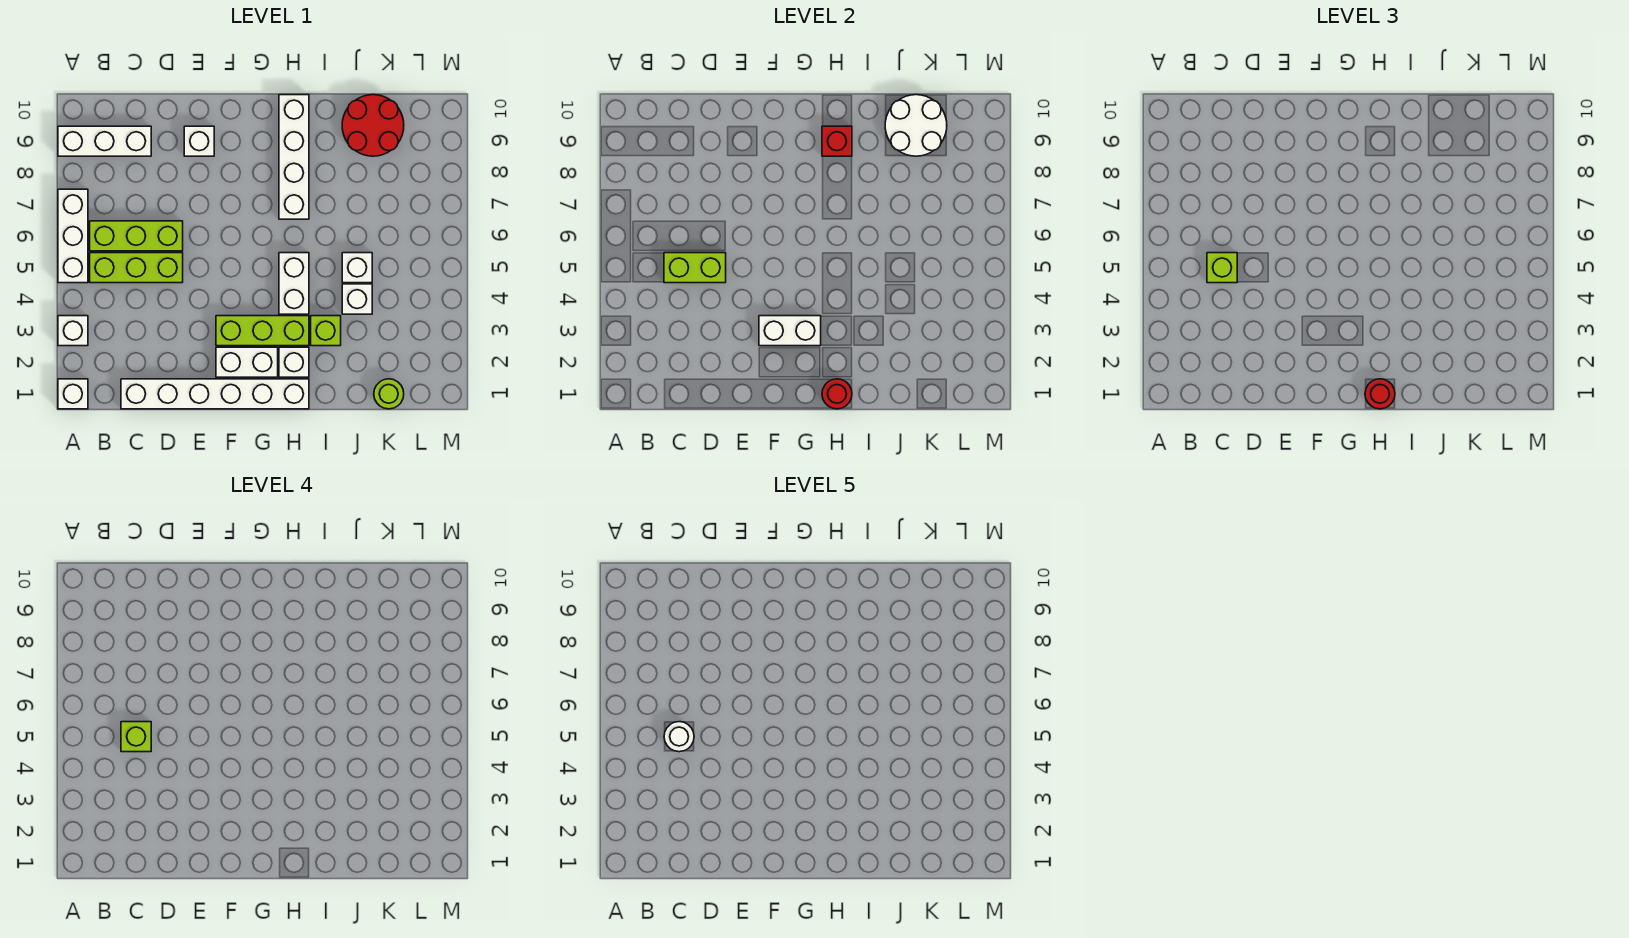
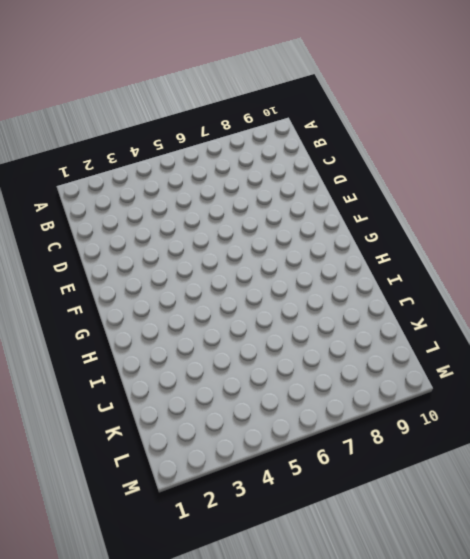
none -> white brick A1 level 1
none -> white brick A3 level 1
none -> white brick A5:A7 level 1

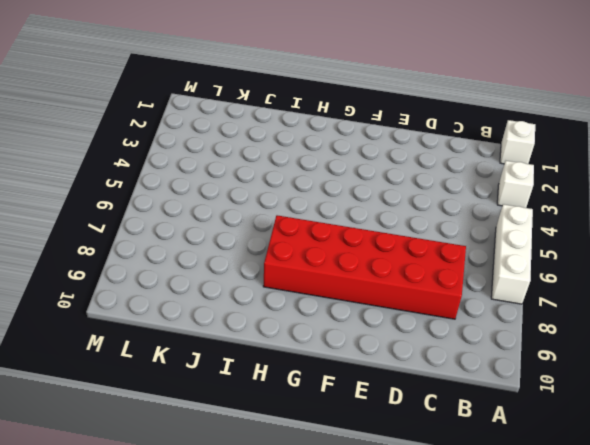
red brick C7:H8 level 1 -> white brick H7:H10 level 1
none -> white brick A9:C9 level 1
none -> lime brick B5:D5 level 1
none -> lime brick B6:D6 level 1

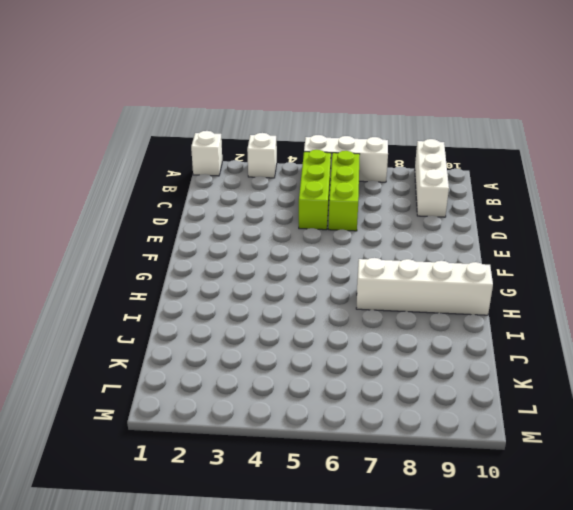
none -> white brick C1:H1 level 1
none -> white brick E9 level 1
none -> white brick F2:G2 level 1

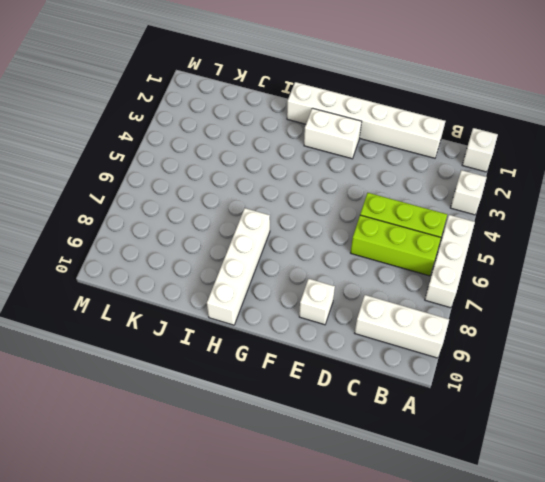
none -> lime brick F3:H3 level 1
none -> white brick H2 level 1
none -> white brick H4:H5 level 1

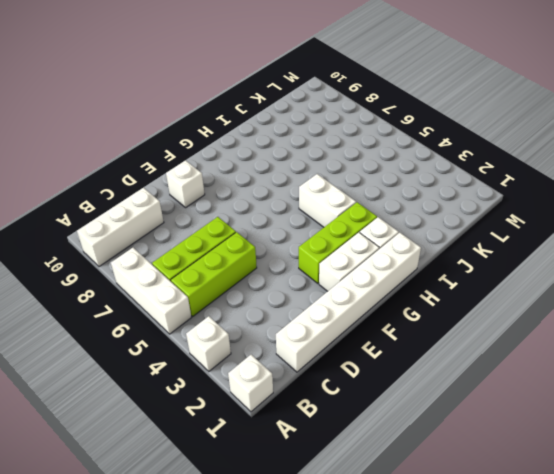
none -> white brick H7:H10 level 1
none -> lime brick I3 level 1
none -> white brick J4 level 1

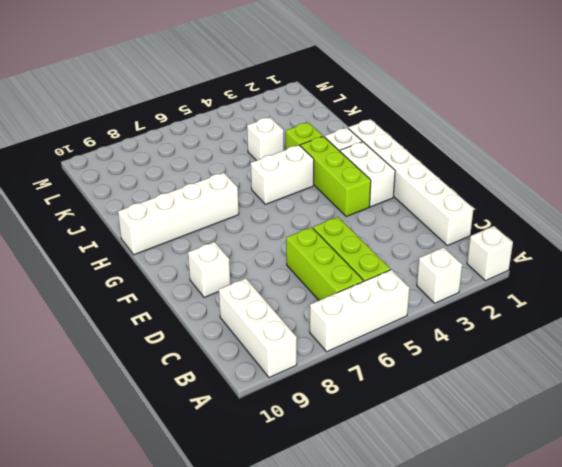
none -> white brick J5 level 1
none -> red round brick J9:K10 level 1
none -> lime round brick K1 level 1

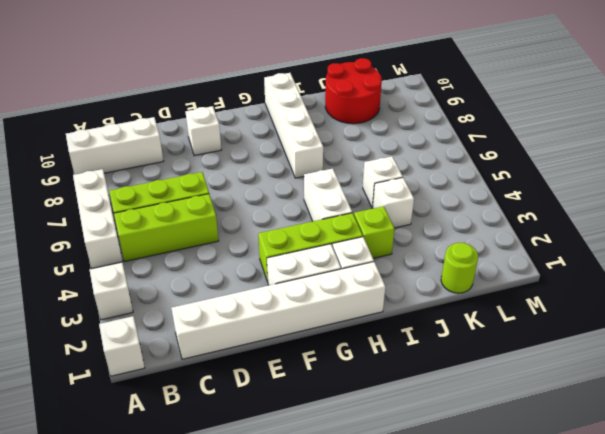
none -> lime brick C5:D5 level 2
none -> white brick F3:G3 level 2
none -> red round brick H1 level 2

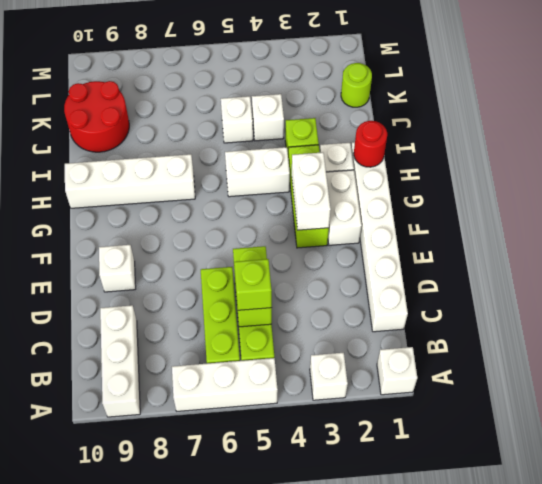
none -> red brick H9 level 2
none -> white round brick J9:K10 level 2
none -> red round brick H1 level 3

